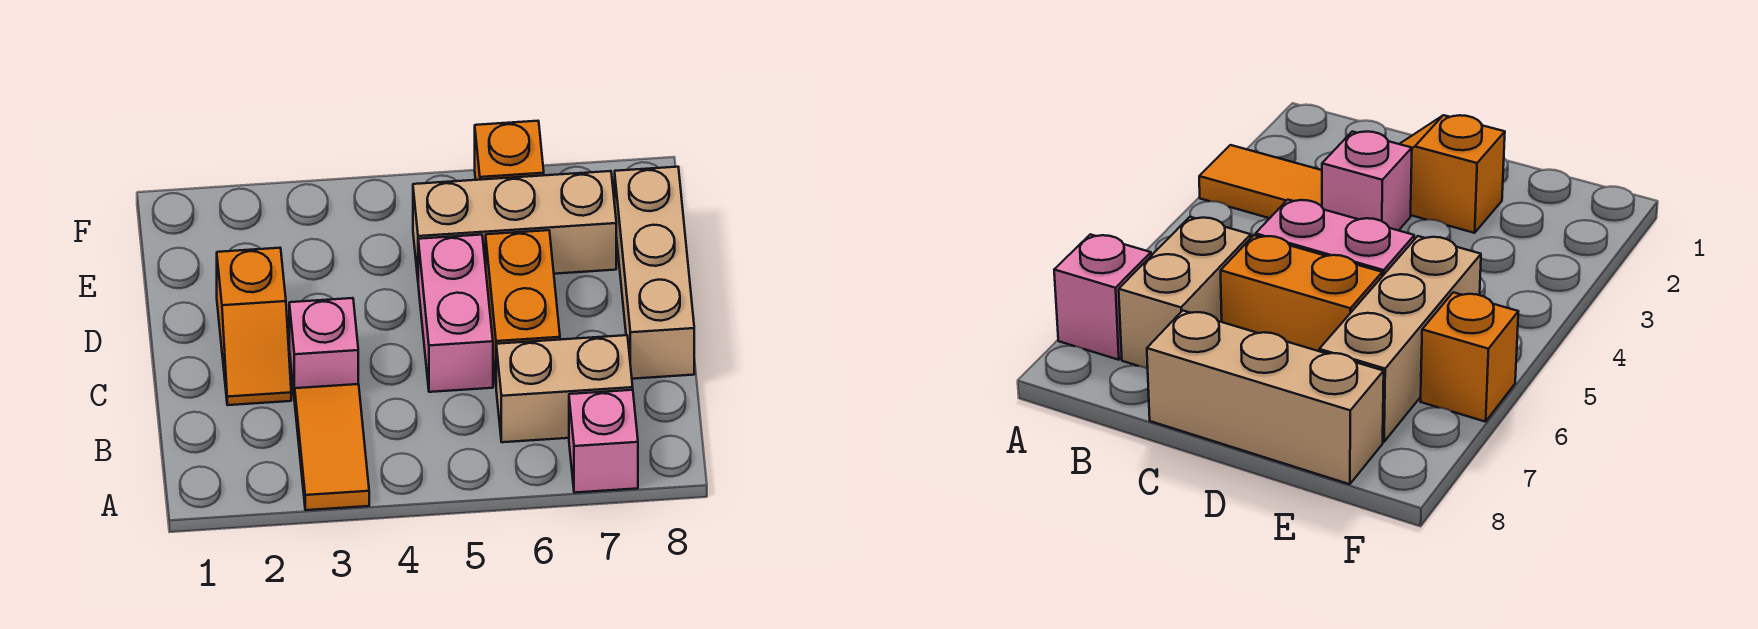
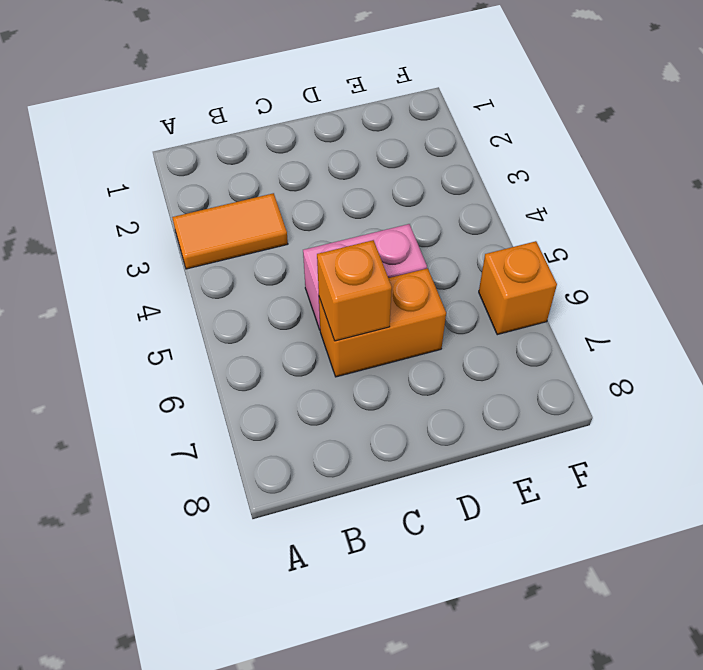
orange brick C6 level 2 -> none
none -> pink brick A7 level 1
none -> tan brick B6:B7 level 1

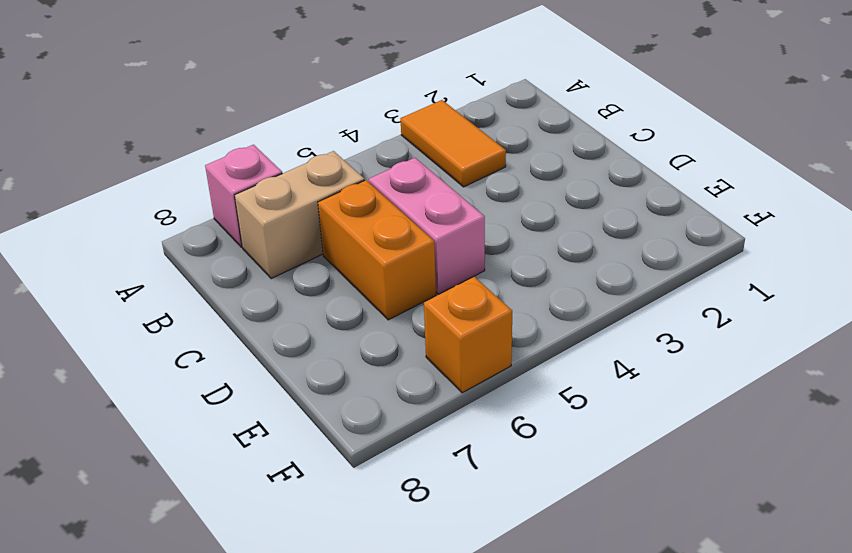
none -> orange slope C2:D2 level 1 top D
none -> pink brick C3 level 1

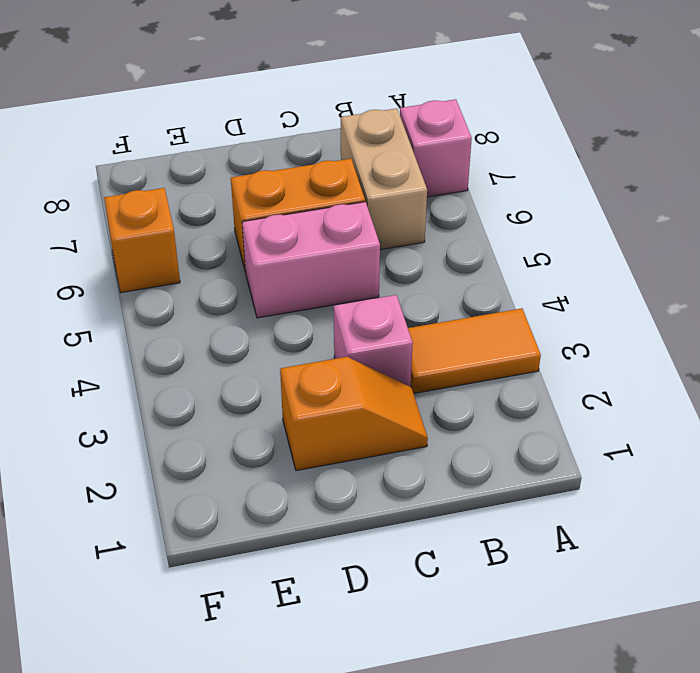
none -> tan brick C8:E8 level 1
none -> tan brick E5:E7 level 1

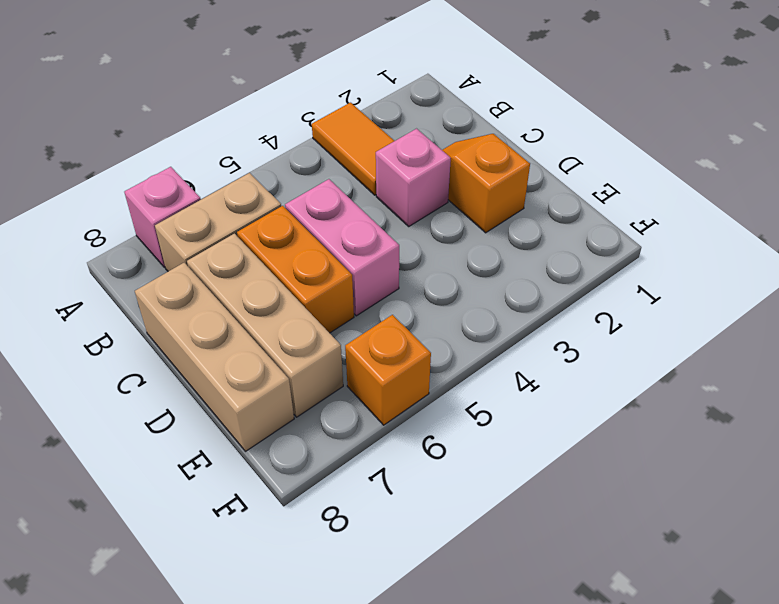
tan brick C7:E7 level 1 -> tan brick E5:E7 level 1

